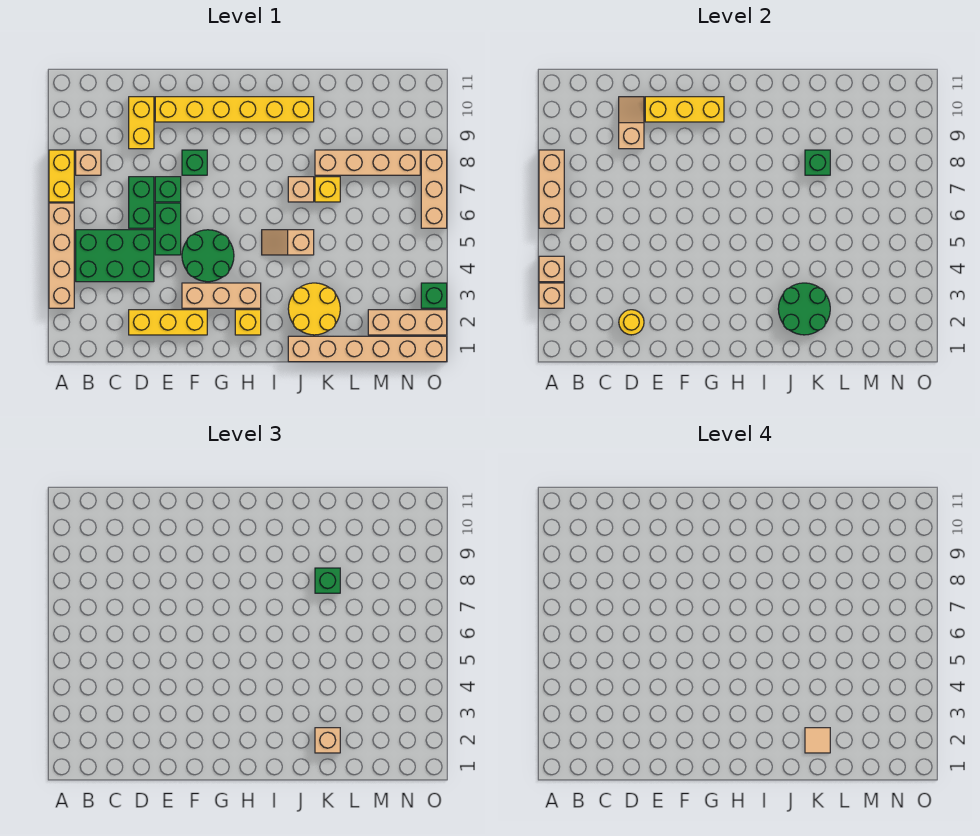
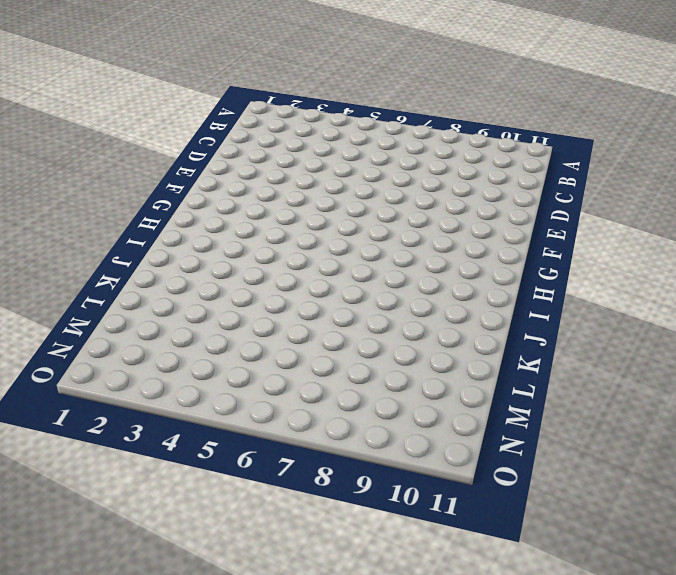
none -> tan brick A3:A6 level 1
none -> yellow brick A7:A8 level 1
none -> green brick B4:D5 level 1
none -> tan brick B8 level 1

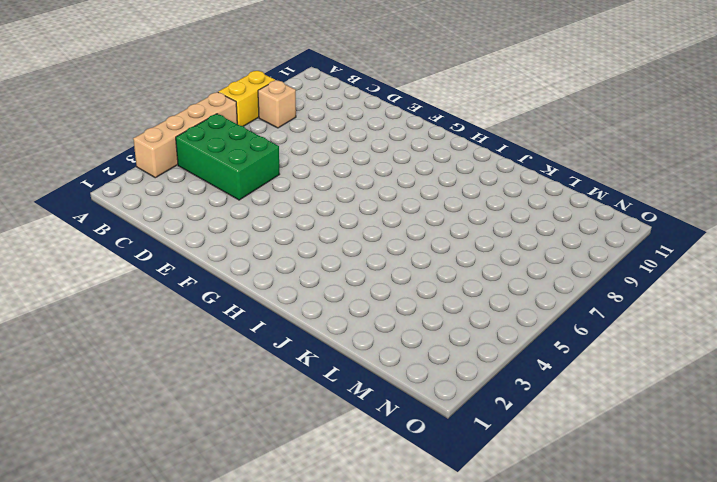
none -> yellow brick D2:F2 level 1
none -> green brick D6:D7 level 1
none -> yellow brick D9:D10 level 1
none -> green brick E5:E6 level 1

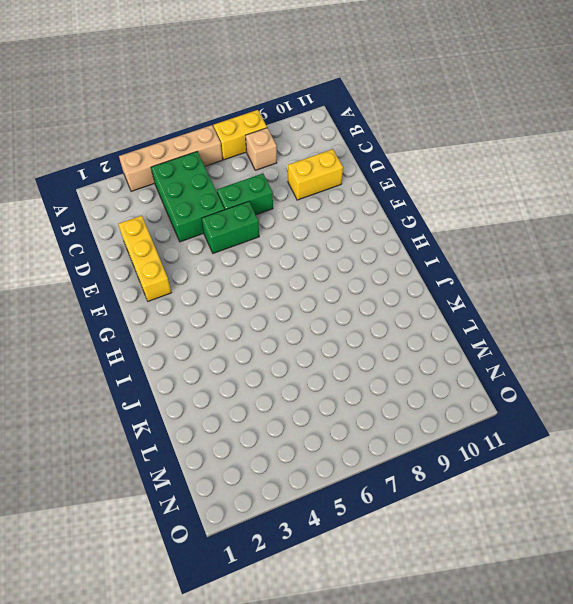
none -> green brick E7 level 1
none -> yellow brick E10:J10 level 1
none -> tan brick F3:H3 level 1
none -> green round brick F4:G5 level 1

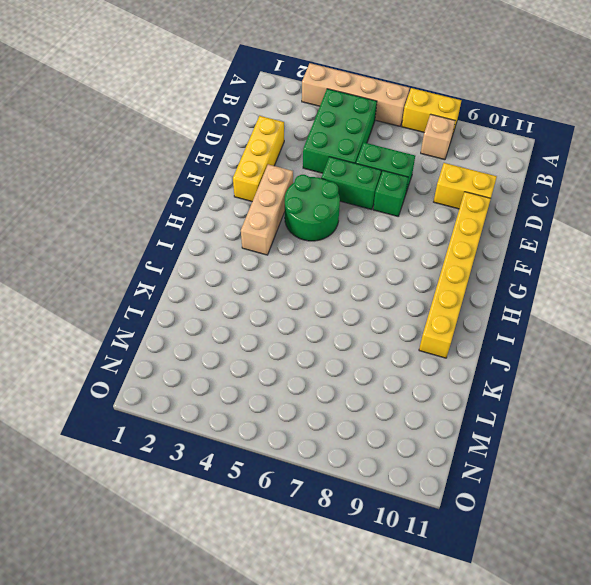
none -> green brick F8 level 1
none -> yellow brick H2 level 1
none -> tan slope I5:J5 level 1 top J
none -> tan brick J1:O1 level 1

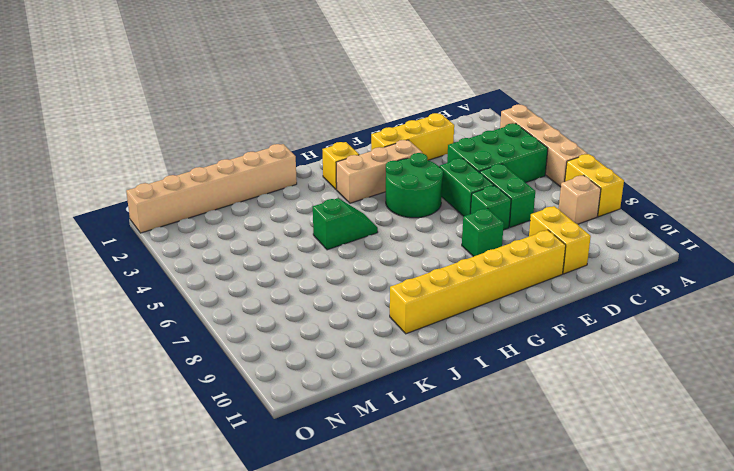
green slope I5:J5 level 1 top J -> tan slope I5:J5 level 1 top J
none -> yellow round brick J2:K3 level 1
none -> tan brick J7 level 1
none -> yellow brick K7 level 1
none -> tan brick K8:N8 level 1

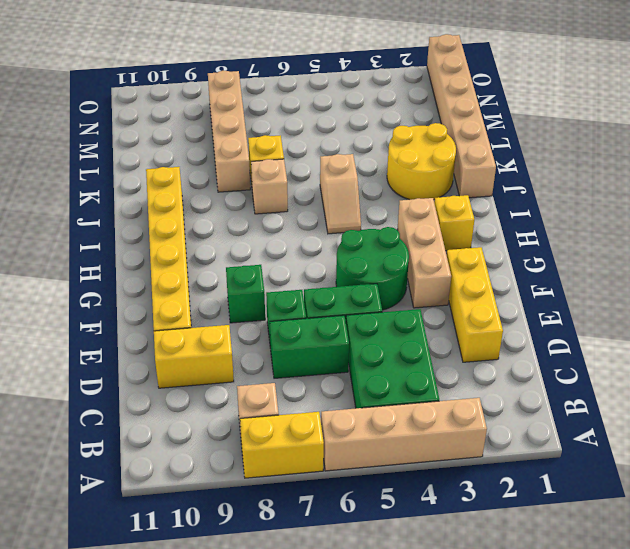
none -> tan brick M2:O2 level 1
none -> green brick O3 level 1
none -> tan brick O6:O8 level 1
none -> tan brick A3 level 2

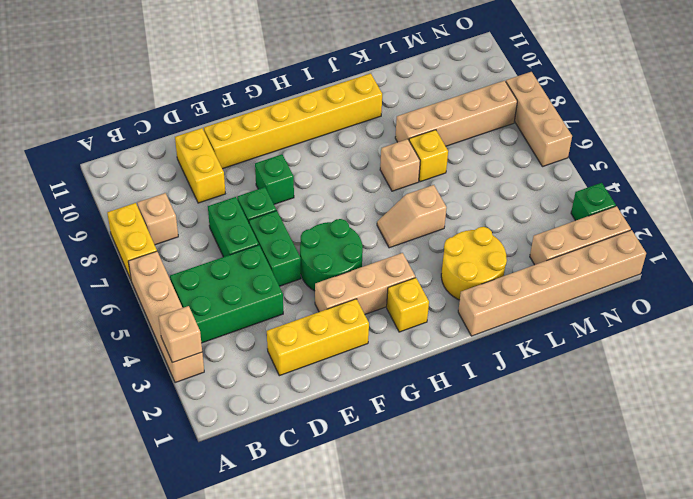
none -> tan brick A4 level 2
none -> tan brick A6:A8 level 2
none -> yellow round brick D2 level 2
none -> tan slope D9:D10 level 2 top 9

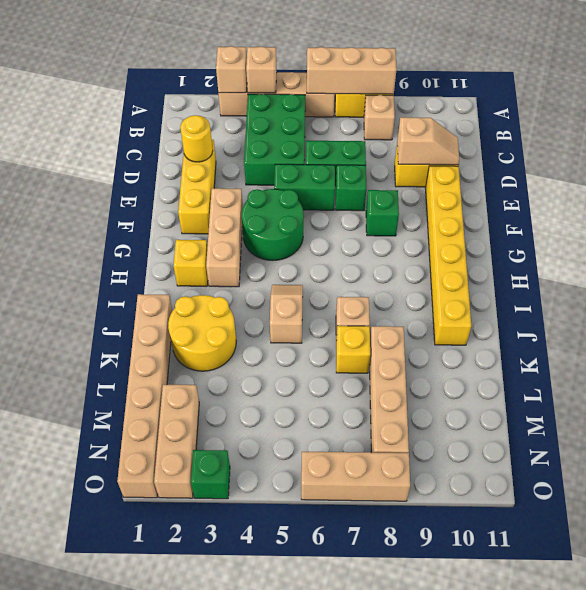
none -> yellow brick E10:G10 level 2
none -> green round brick J2:K3 level 2
none -> green brick K8 level 2
none -> tan brick K2 level 3

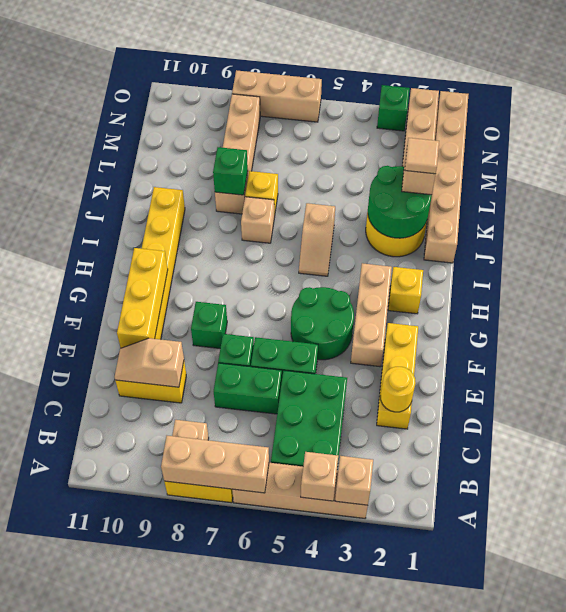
none -> green brick K8 level 3

